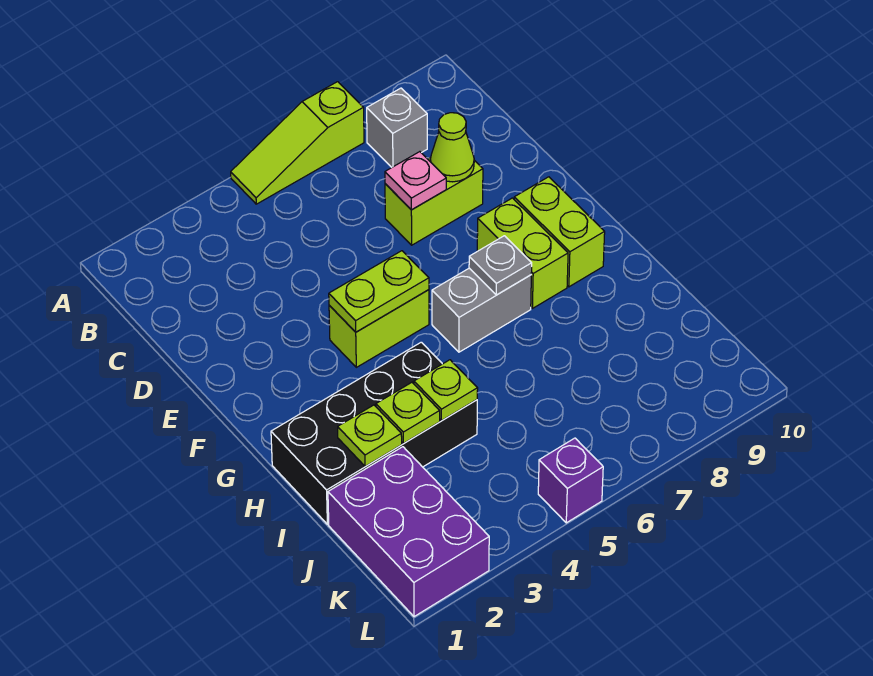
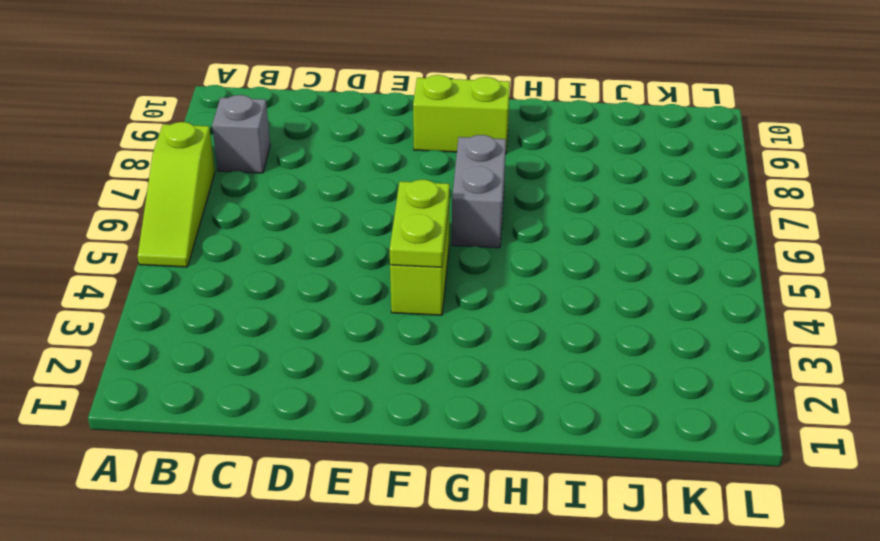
none -> lime brick D7:D8 level 1
none -> lime brick F8:G8 level 1
none -> black brick H1:I4 level 1

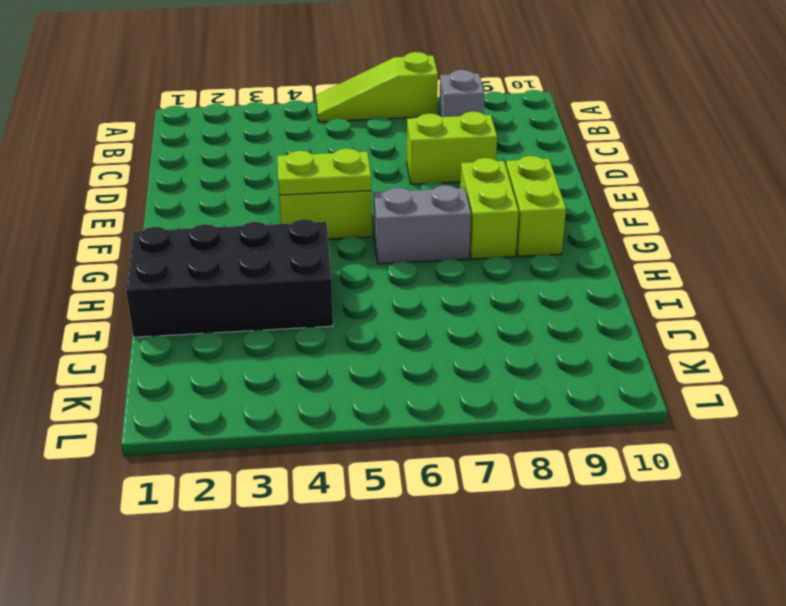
none -> purple brick J1:L2 level 1
none -> purple brick L5 level 1
none -> pink plate D7 level 2

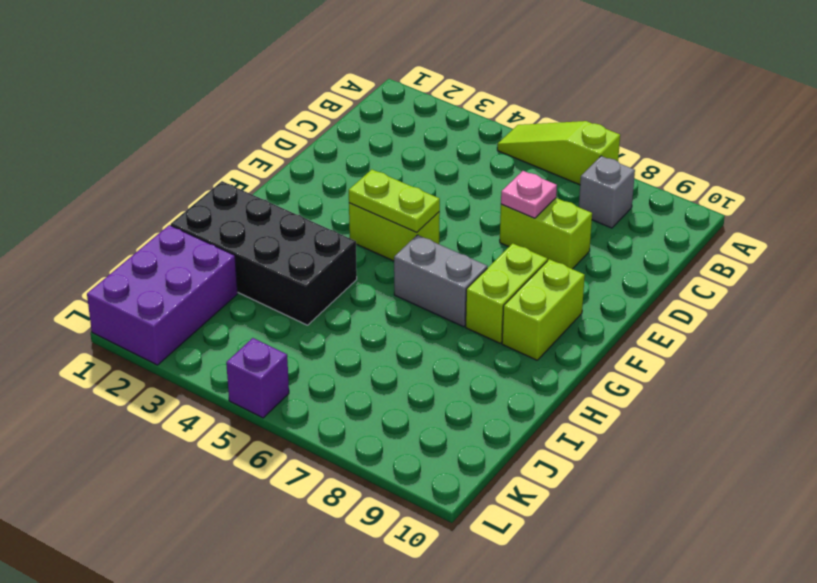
none -> lime cone D8 level 2
none -> grey plate G7 level 2
none -> lime plate I2 level 2

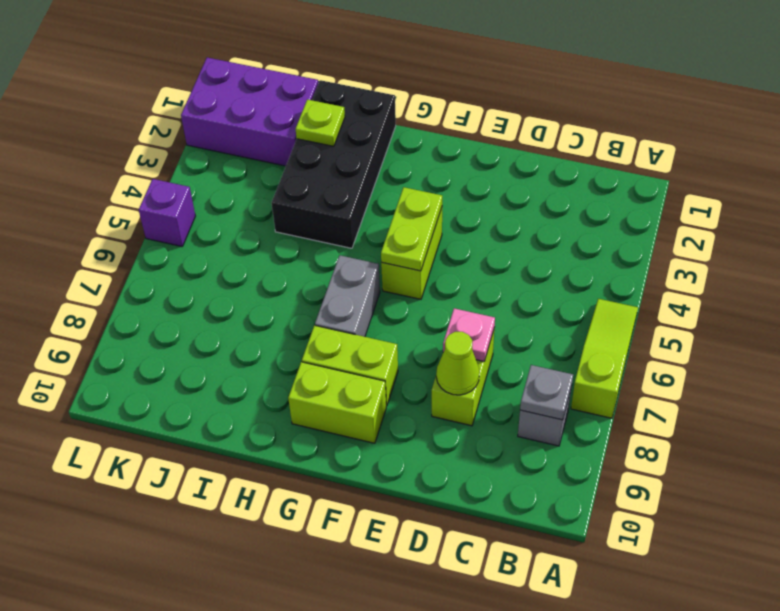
grey plate B8 level 2 -> grey plate G7 level 2
none -> lime plate I3 level 2
none -> lime plate I4 level 2

